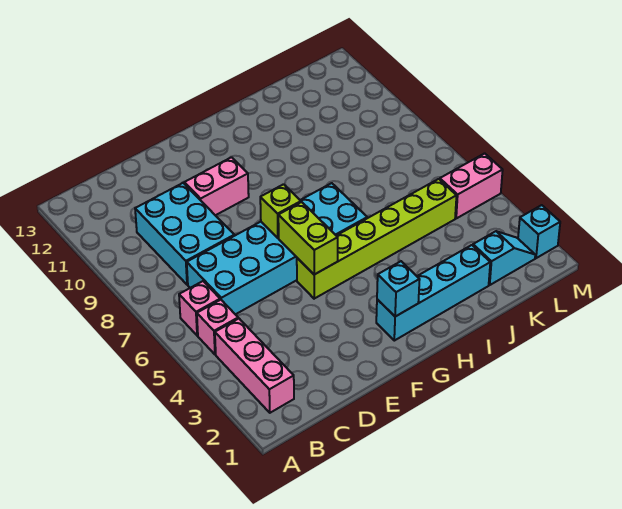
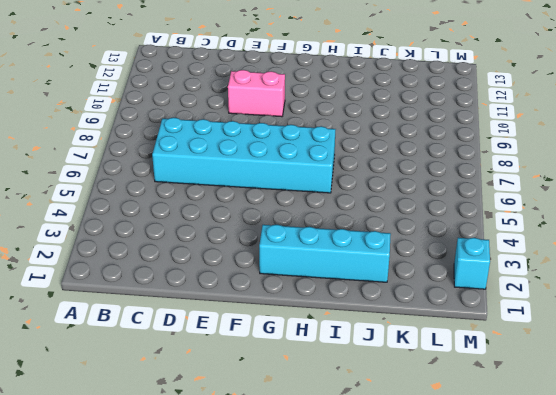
none -> pink brick B2:B4 level 1
none -> pink brick B5 level 1
none -> pink brick B6 level 1

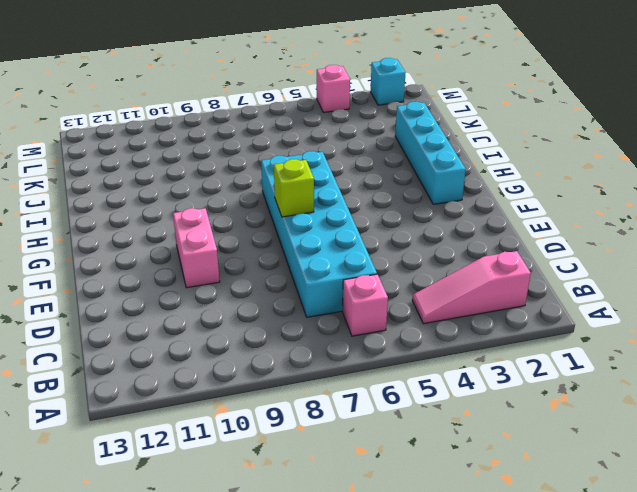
pink slope B2:B4 level 1 top 2 -> pink brick B2:B4 level 1
pink brick M4 level 1 -> pink brick B5 level 1
none -> cyan brick C8:D10 level 1
none -> lime brick F5:K5 level 1
none -> cyan slope K2:L2 level 1 top K

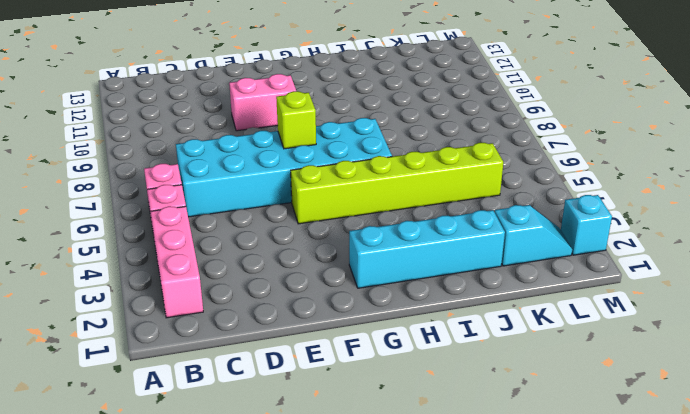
none -> cyan brick C8:D10 level 1
none -> pink brick L5:M5 level 1
none -> lime brick F5:F6 level 2

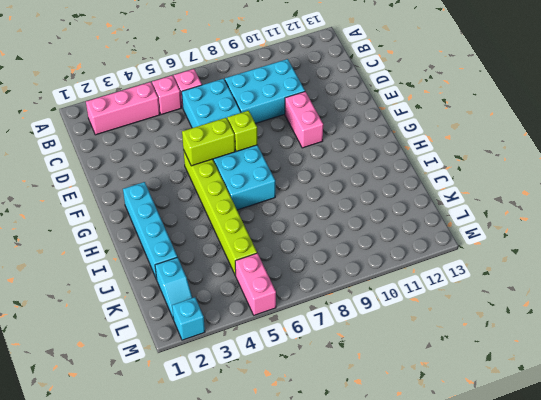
none -> cyan brick G2 level 2

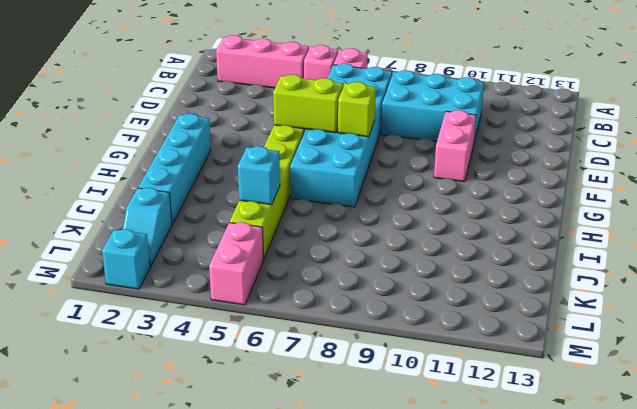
cyan brick J5 level 2 -> cyan brick G2 level 2

